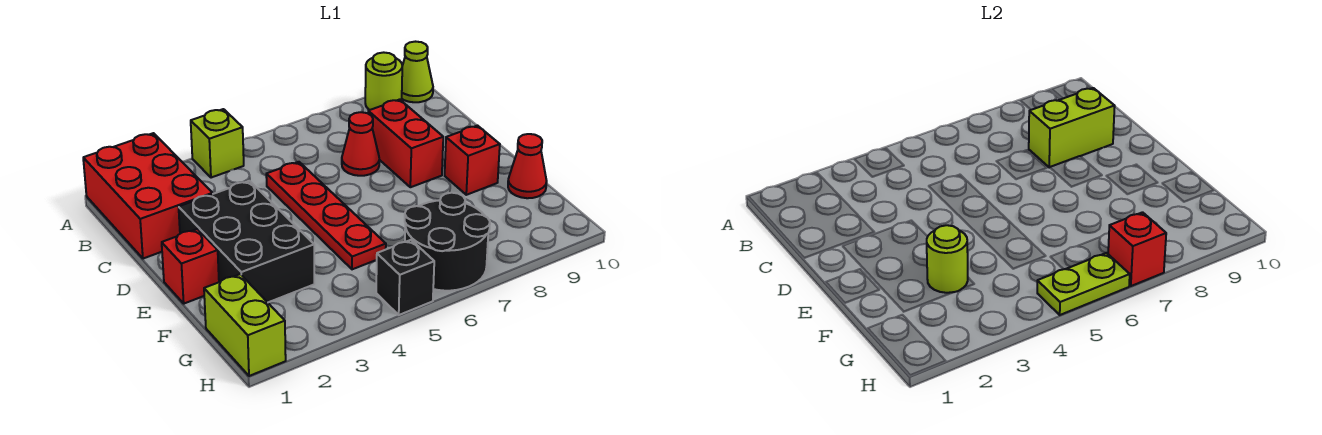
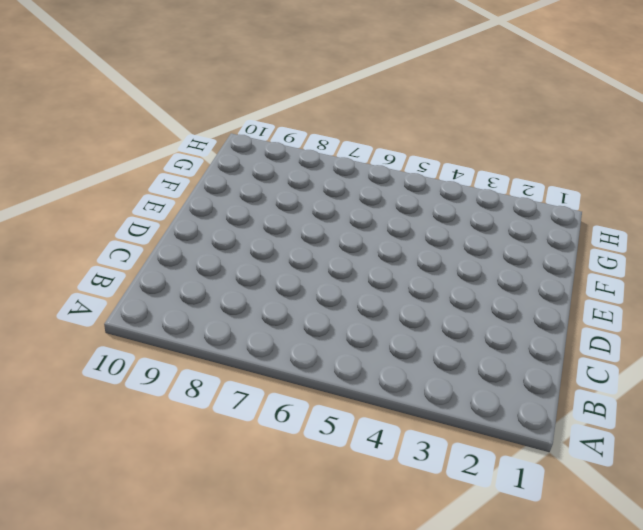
none -> red brick A1:C2 level 1
none -> lime brick A4 level 1
none -> lime round brick A9 level 1

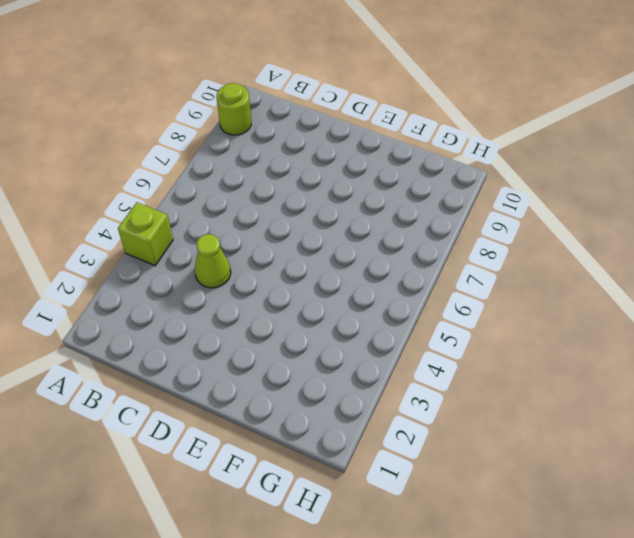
lime cone C4 level 1 -> lime cone A10 level 1
none -> red brick A1:C2 level 1
none -> red plate C5:F5 level 1
none -> red cone C7 level 1

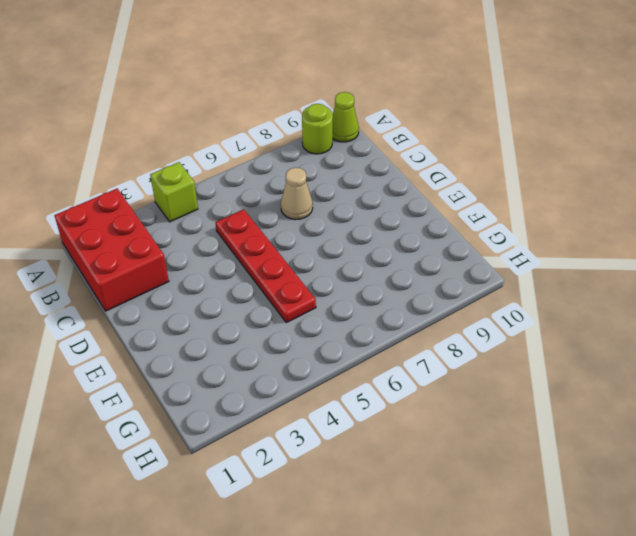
tan cone C7 level 1 -> red cone C7 level 1
none -> red brick C8:D8 level 1
none -> black brick D2:F3 level 1
none -> red brick E1 level 1

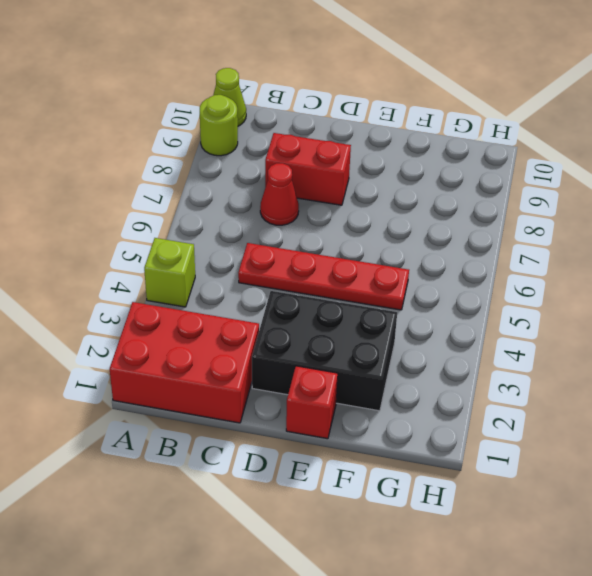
none -> red brick E9 level 1
none -> red cone F10 level 1
none -> lime brick G1:H1 level 1

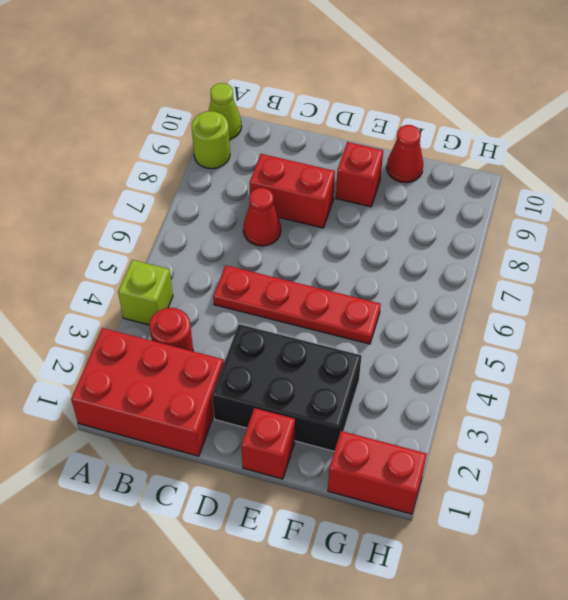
red round brick B3 level 1 -> none
red brick G1:H1 level 1 -> lime brick G1:H1 level 1
none -> black round brick G6:H7 level 1
none -> black brick H5 level 1
none -> lime brick C8:C9 level 2

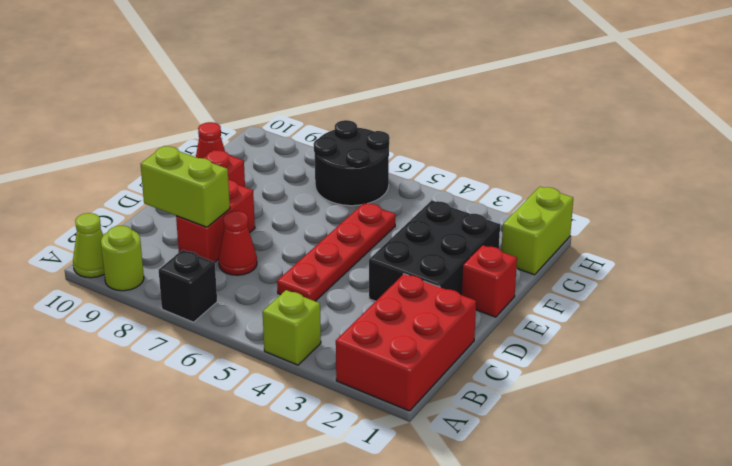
black brick A7 level 1 -> black brick H5 level 1
none -> lime round brick F3 level 2
none -> lime plate H5:H6 level 2
none -> red brick H7 level 2

